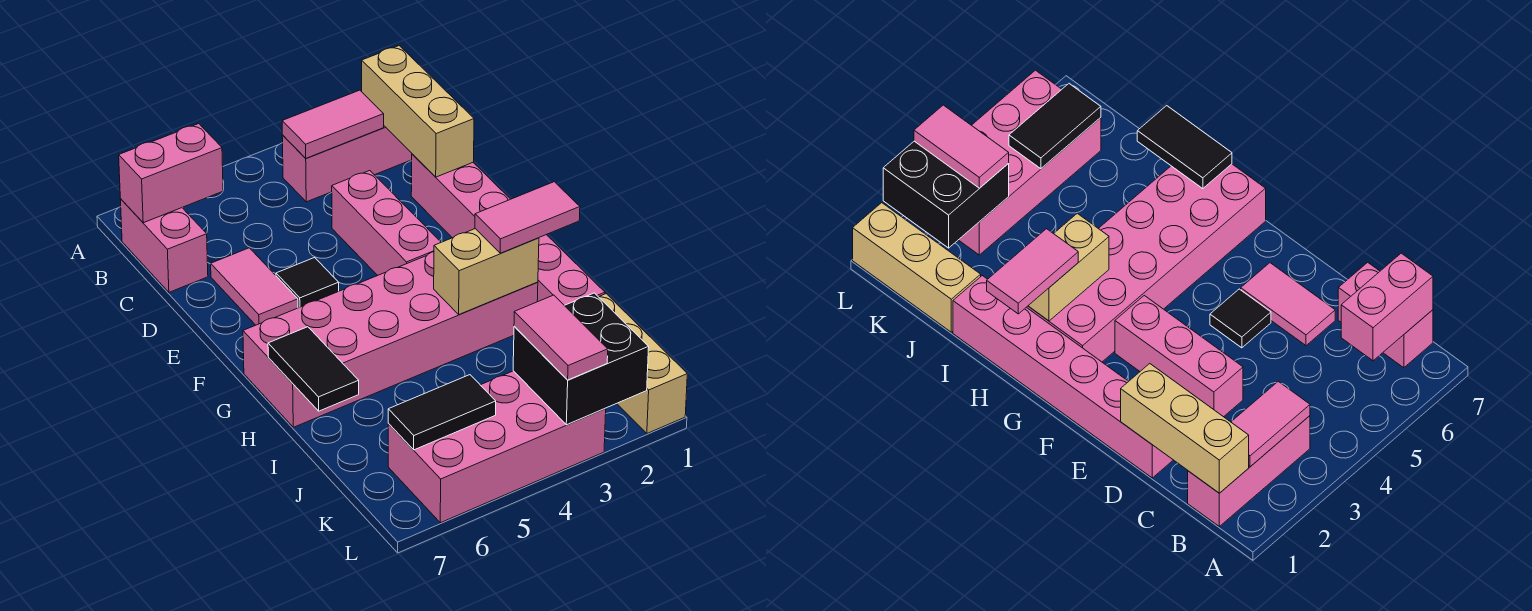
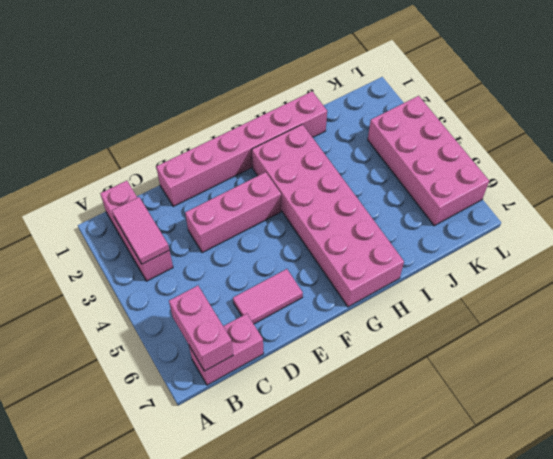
none -> black tile E5 level 1
none -> tan brick J1:L1 level 1
none -> tan brick B1:D1 level 2

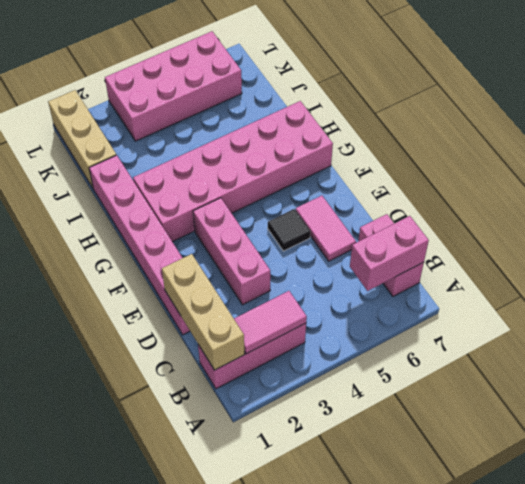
none -> tan brick H2:H3 level 2
none -> black tile H7:I7 level 2
none -> black brick K2:L3 level 2

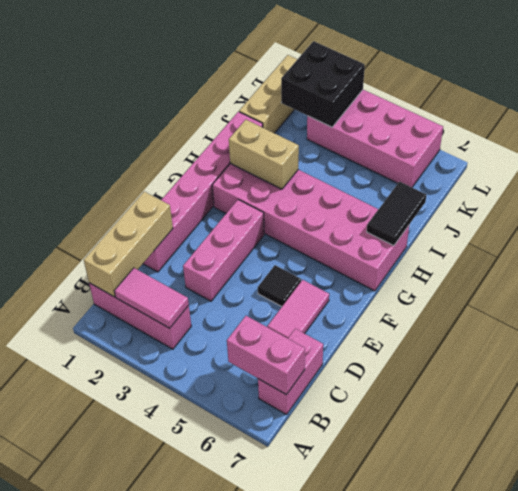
none -> black tile K5:K6 level 2
none -> pink tile H1:H2 level 3
none -> pink tile K3:L3 level 3

